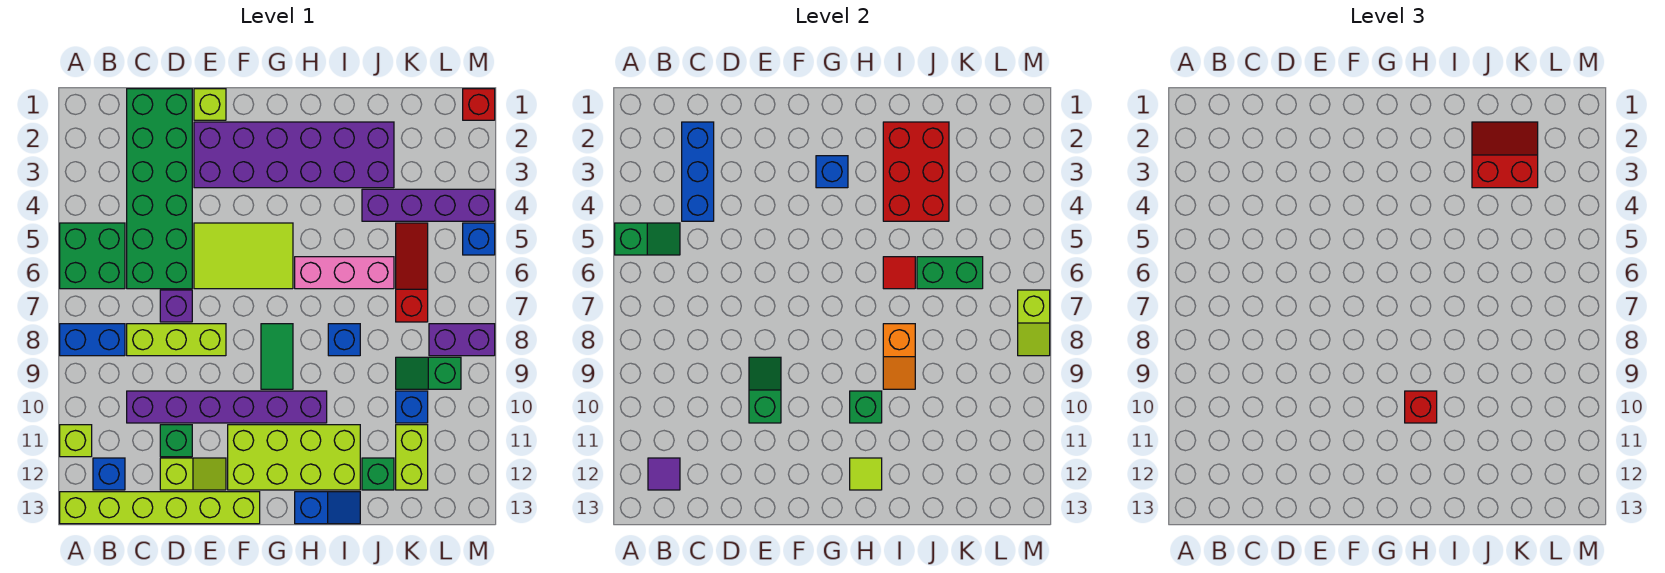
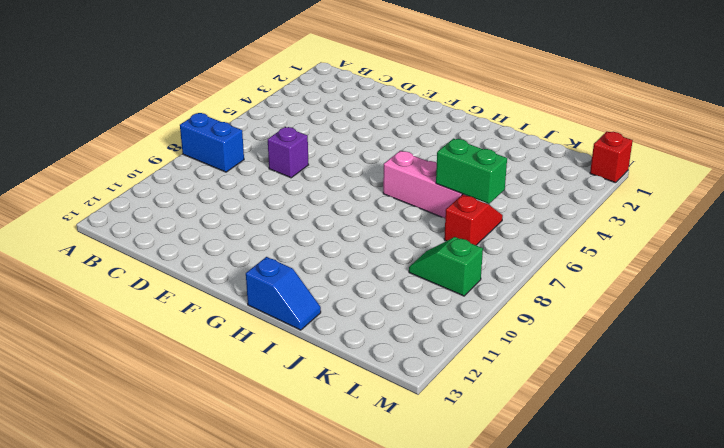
red slope K6:K7 level 1 top 7 -> red slope K5:K7 level 1 top 7
none -> green brick A5:B6 level 1
none -> lime brick A11 level 1
none -> lime brick A13:F13 level 1
none -> blue brick B12 level 1

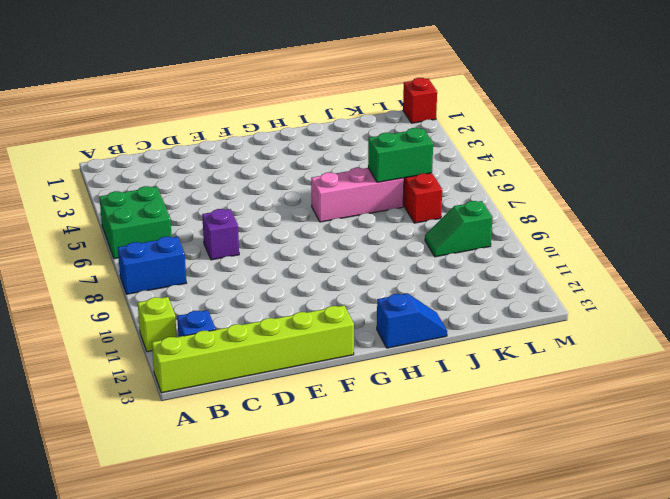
none -> green brick C1:D6 level 1
none -> lime brick C8:E8 level 1
none -> purple brick C10:H10 level 1
none -> green brick D11 level 1

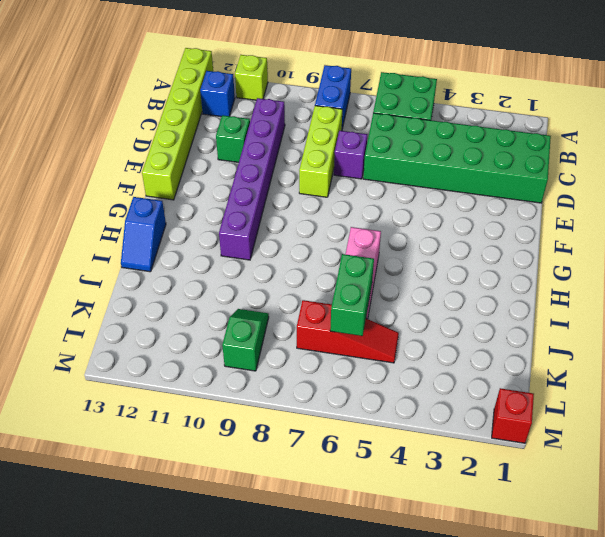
none -> lime slope D12:E12 level 1 top D
none -> lime brick E1 level 1
none -> purple brick E2:J3 level 1
none -> lime tile E5:G6 level 1

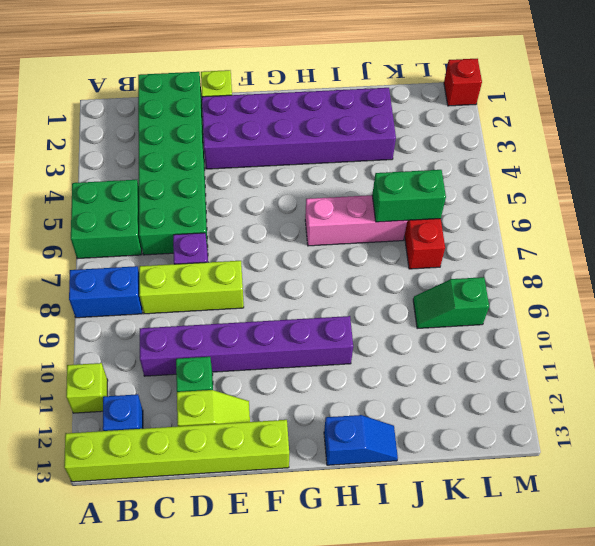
none -> lime tile E5:G6 level 1
none -> lime brick F11:I12 level 1
none -> green tile G8:G9 level 1
none -> blue brick I8 level 1

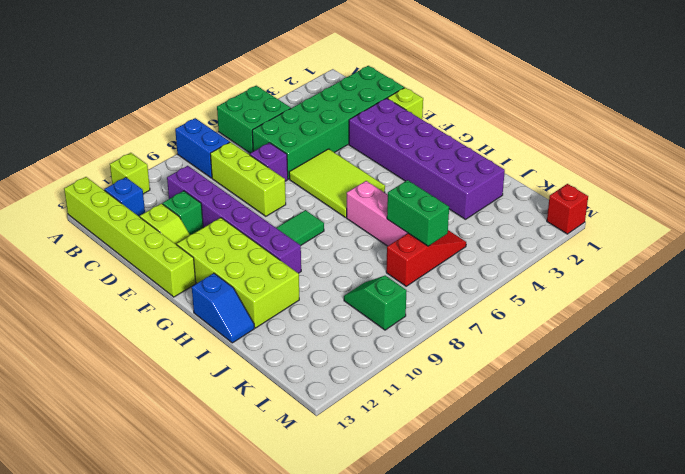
none -> blue brick I8 level 1
none -> purple brick J4:M4 level 1
none -> green brick J12 level 1
none -> blue brick K10 level 1

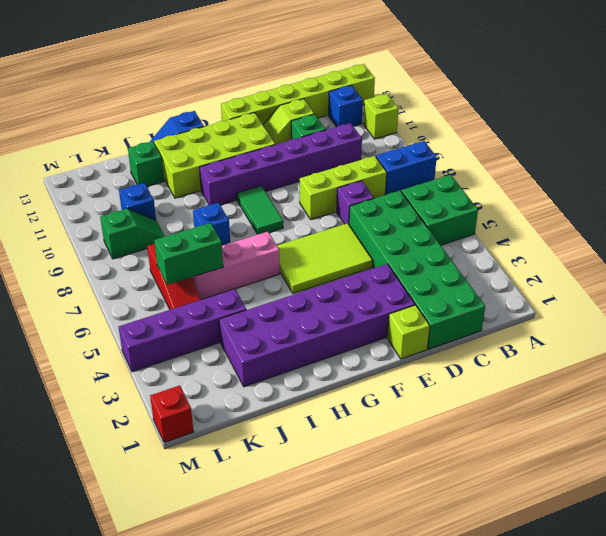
none -> lime brick K11:K12 level 1
none -> purple brick L8:M8 level 1
none -> blue brick M5 level 1
none -> green slope A5:B5 level 2 top A

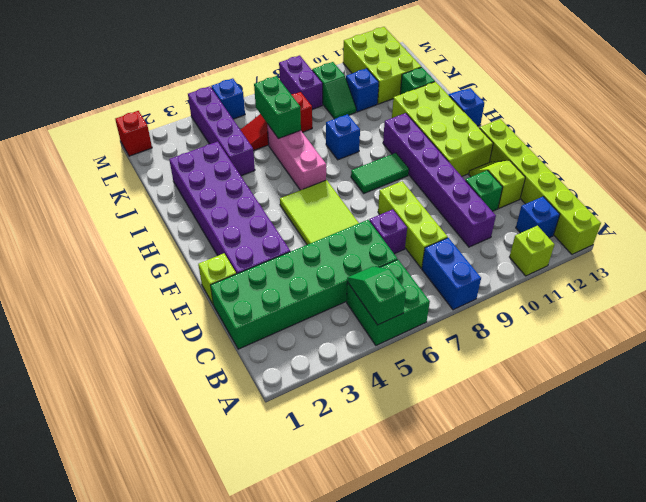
lime brick K11:M12 level 1 -> lime brick K11:K12 level 1
none -> purple tile B12 level 2
none -> blue brick C2:C4 level 2
none -> green slope E9:E10 level 2 top 10
none -> blue brick G3 level 2

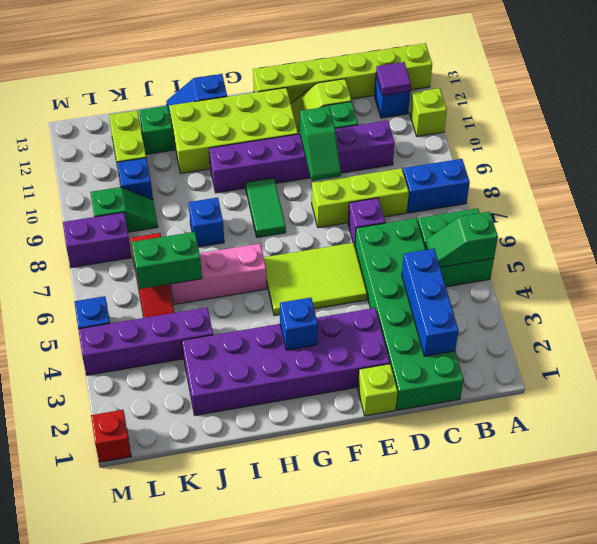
none -> green brick H10 level 2
none -> lime tile H12 level 2
none -> red brick I2:J4 level 2
none -> red tile I6 level 2

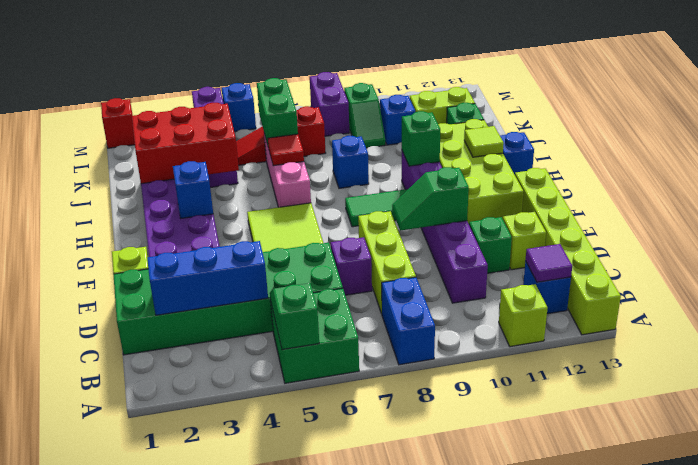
none -> orange slope I8:I9 level 2 top 8
none -> lime slope M7:M8 level 2 top 7
none -> red brick H10 level 3
none -> red slope J2:K3 level 3 top 3

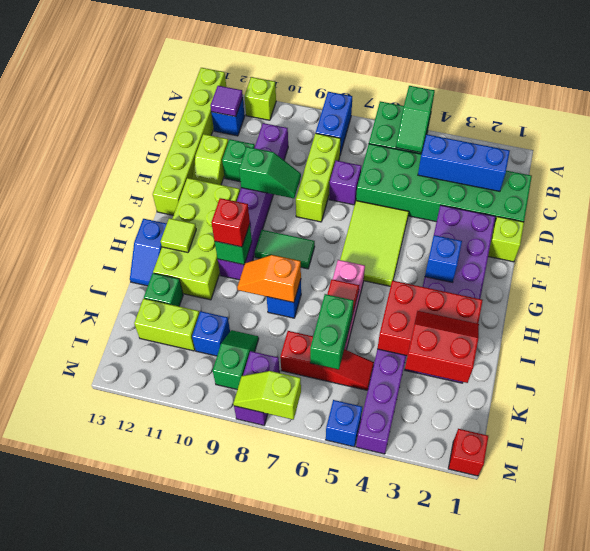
red slope J2:K3 level 3 top K -> red slope J2:K3 level 3 top 3

